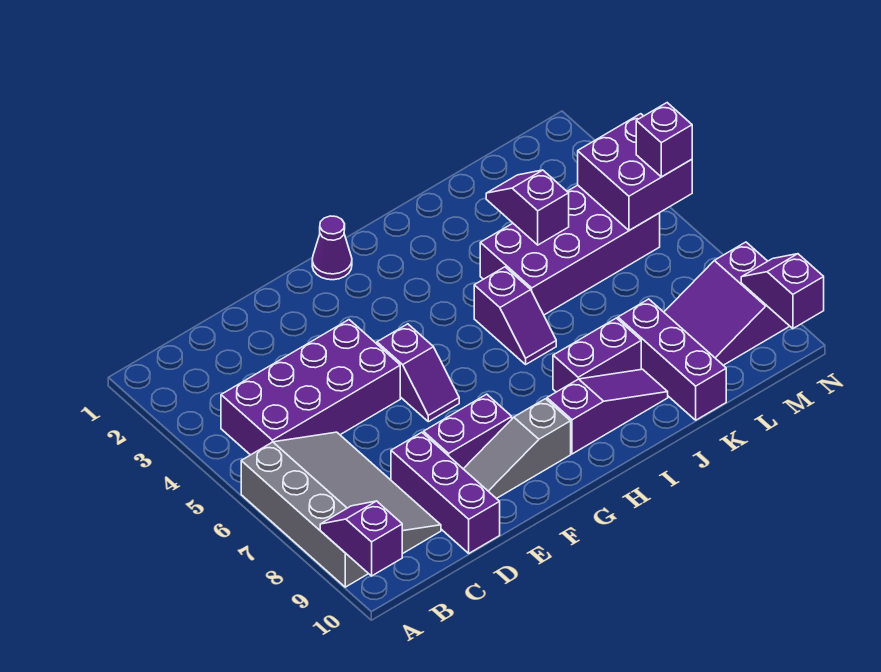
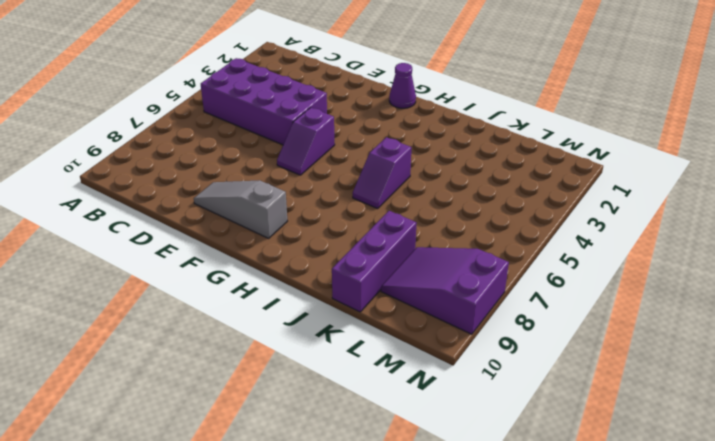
none -> grey slope A6:C9 level 1 top A
none -> purple brick D8:D10 level 1
none -> purple brick E8:F8 level 1

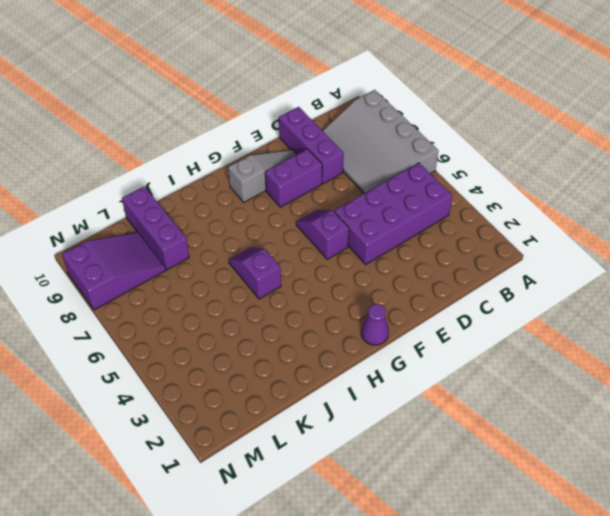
none -> purple slope H9:J9 level 1 top H
none -> purple brick I8:J8 level 1
none -> purple brick J4:M5 level 1

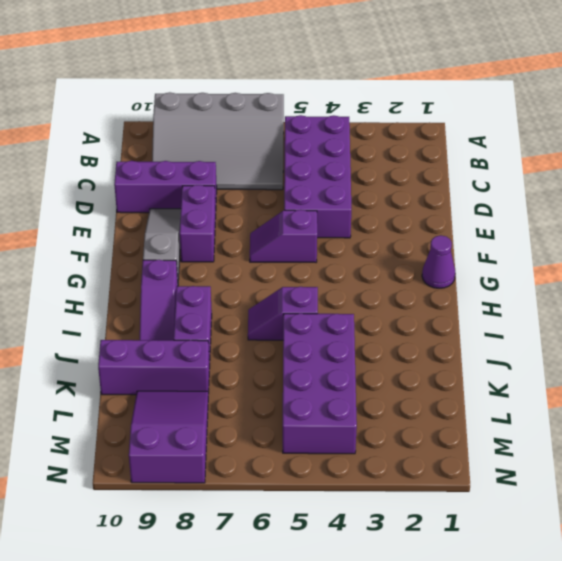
none -> purple slope A9:A10 level 2 top 10
none -> purple slope K3:K4 level 2 top 4
none -> purple brick M4:N5 level 2

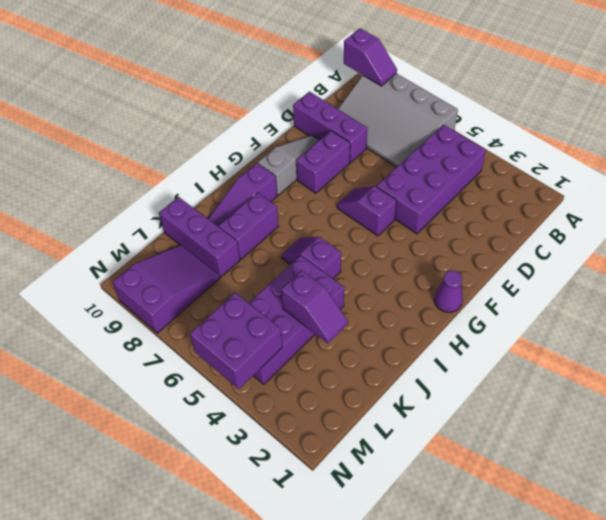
none -> purple slope N9:N10 level 2 top 10
none -> purple brick N5 level 3

